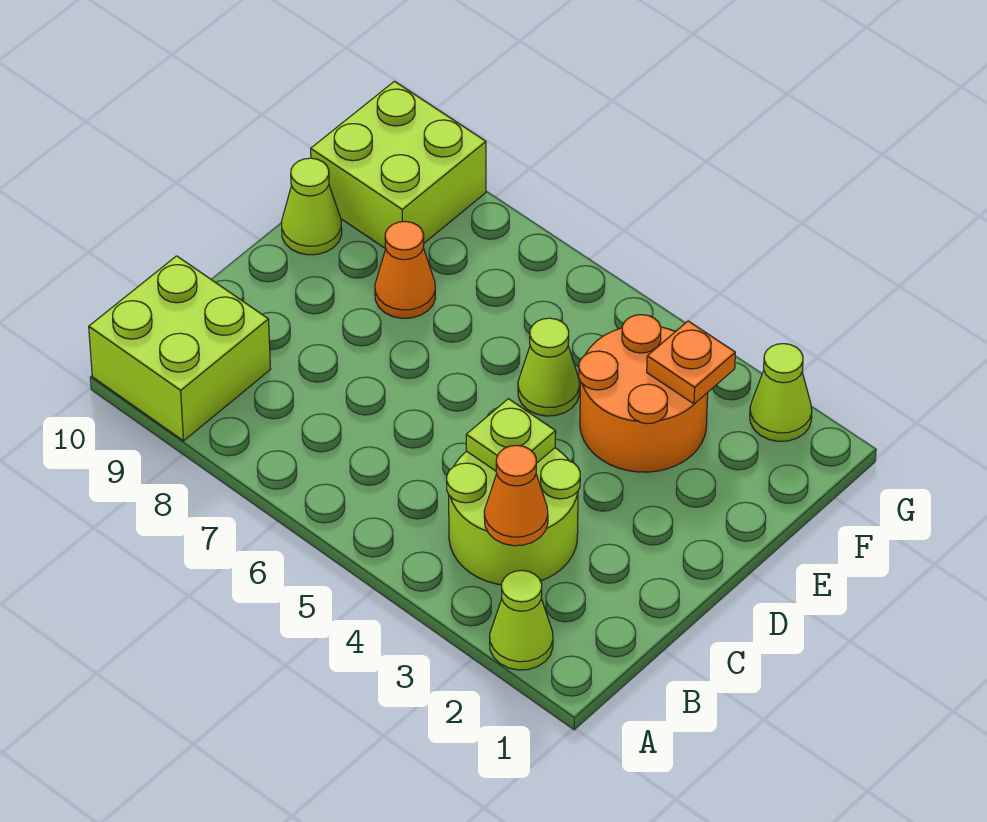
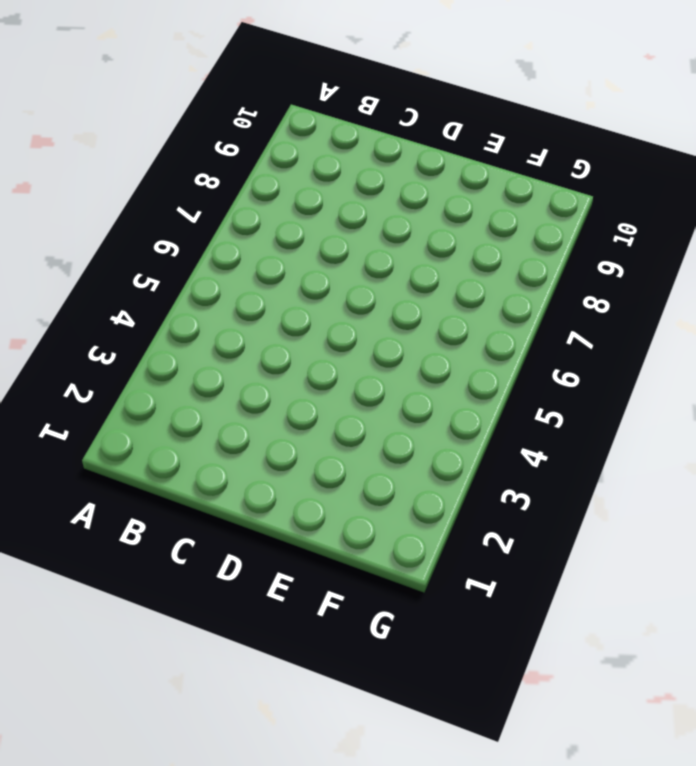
none -> lime cone A2 level 1
none -> lime brick A9:B10 level 1
none -> lime round brick B3:C4 level 1

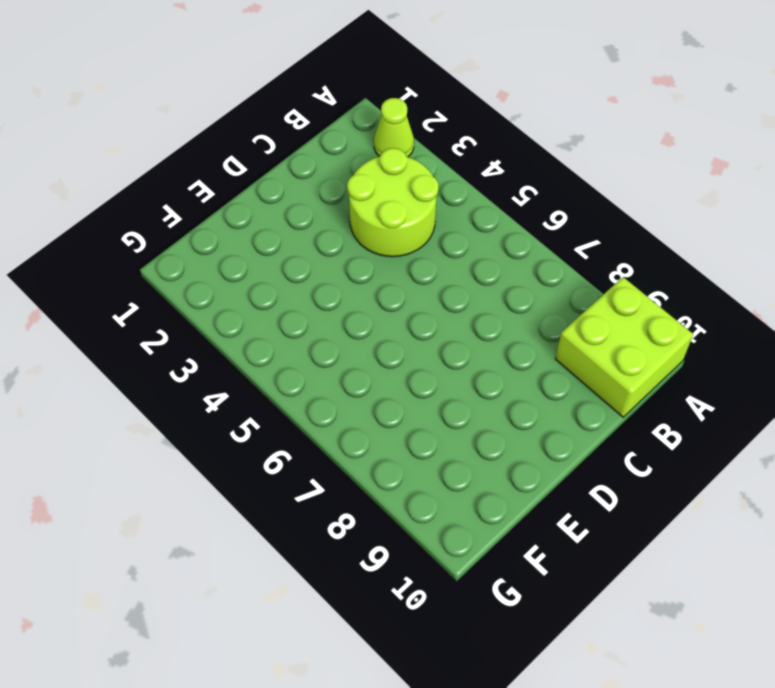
none -> orange round brick E3:F4 level 1
none -> lime cone E5 level 1
none -> orange cone E8 level 1

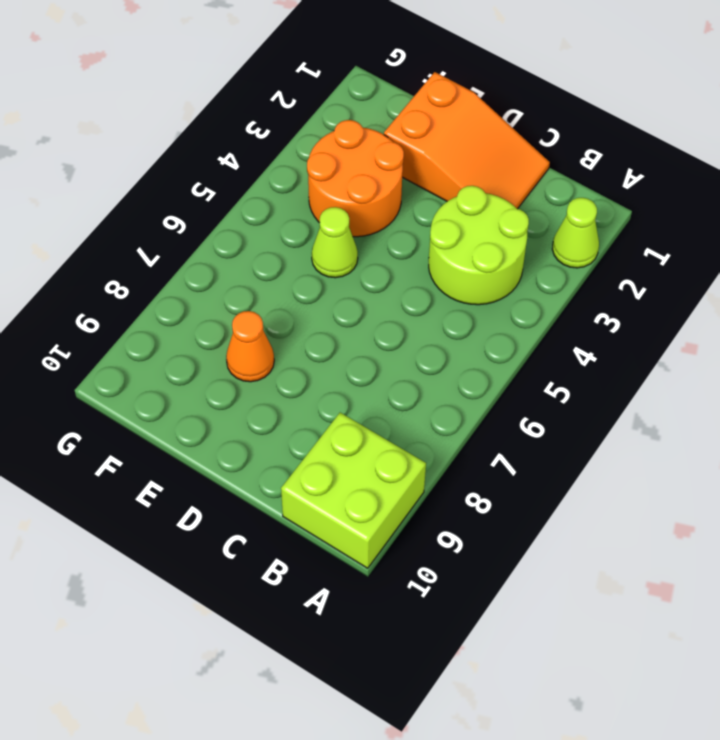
orange slope C1:E2 level 1 top E -> none
none -> lime cone E10 level 1
none -> lime brick F9:G10 level 1
none -> lime cone G2 level 1

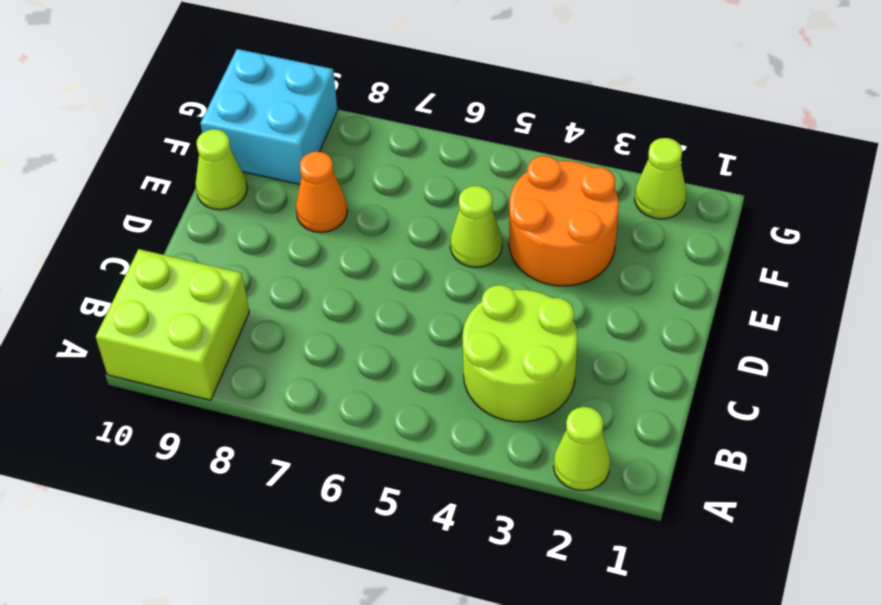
cyan brick F9:G10 level 1 -> lime brick F9:G10 level 1
none -> orange cone B3 level 2
none -> lime plate C4 level 2
none -> orange plate F3 level 2

